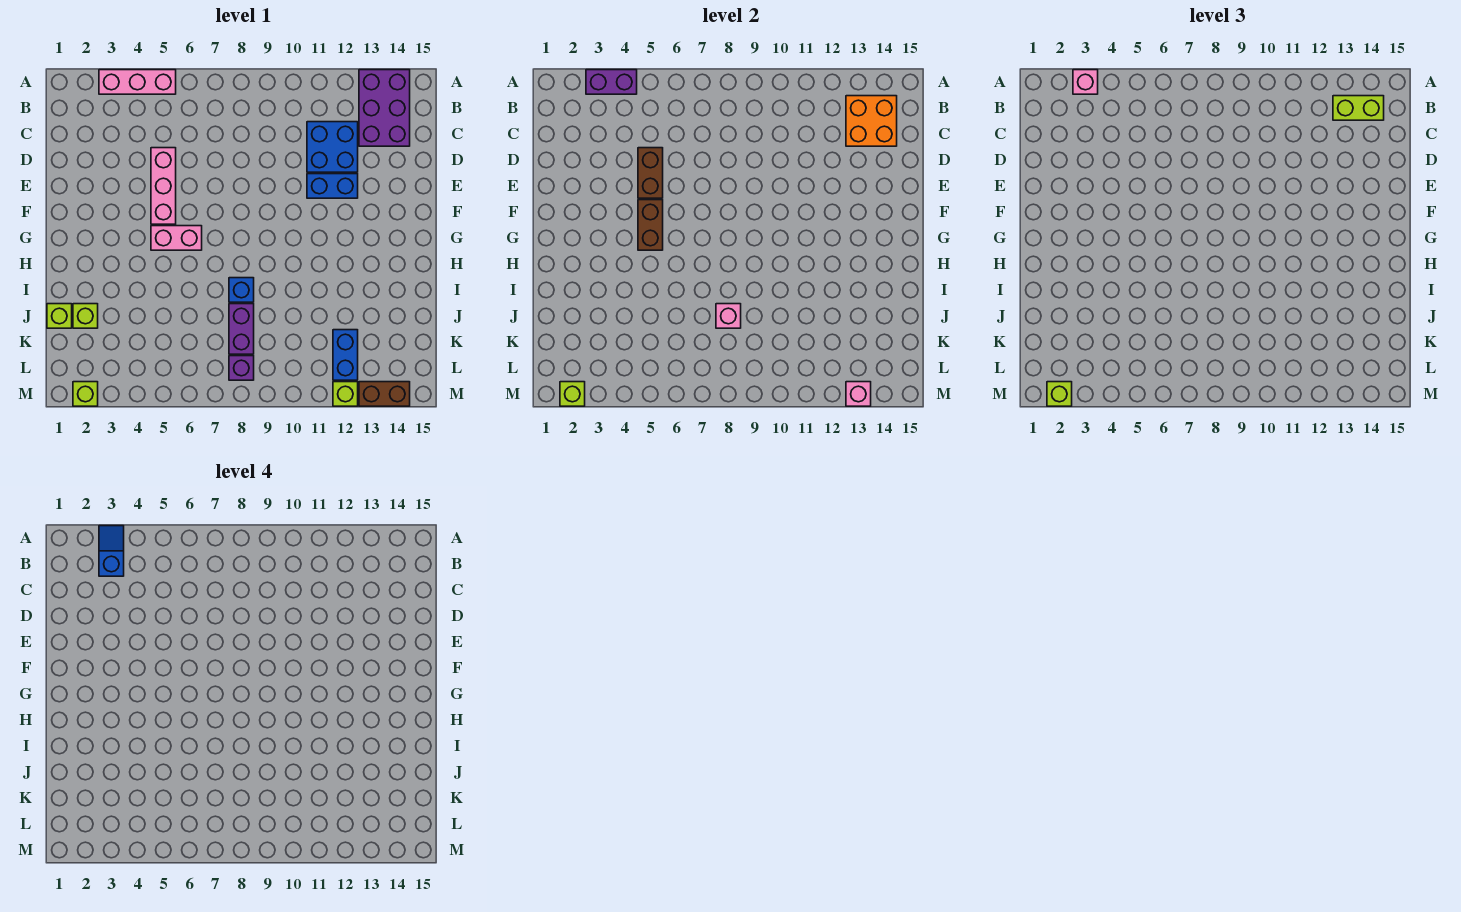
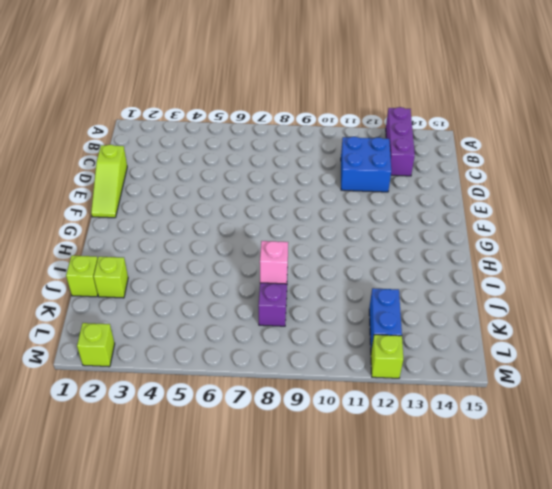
purple brick A13:C13 level 1 -> purple brick A13:C14 level 1
lime slope D1:F1 level 1 top D -> none
none -> pink brick A3:A5 level 1
none -> pink brick D5:F5 level 1
none -> blue brick E11:E12 level 1

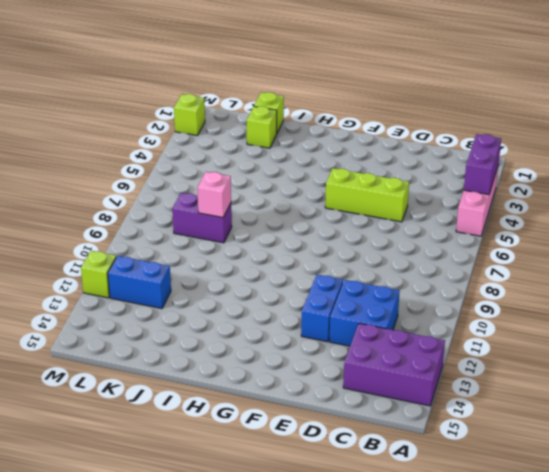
lime brick D5:F5 level 1 -> pink brick D5:F5 level 1
none -> pink brick G5:G6 level 1
none -> blue brick I8 level 1
none -> purple brick L8 level 1

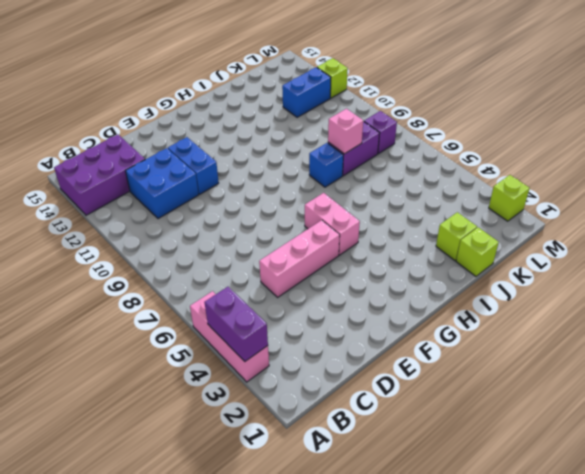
none -> brown brick M13:M14 level 1
none -> orange brick B13:C14 level 2
none -> brown brick D5:E5 level 2

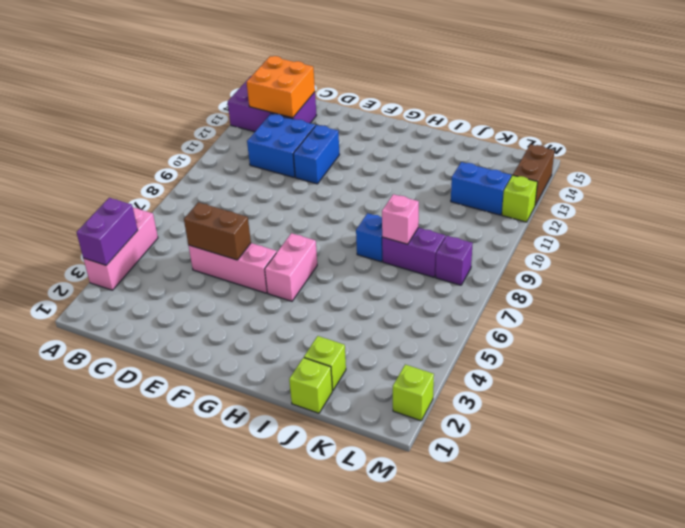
none -> brown brick F5:G5 level 2
none -> lime brick M2 level 2
none -> pink brick M13 level 2

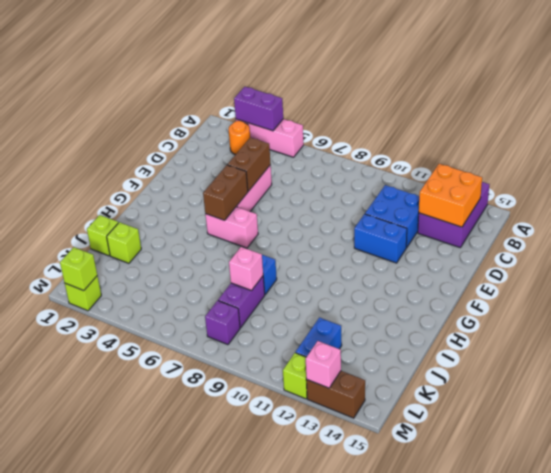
orange round brick B3 level 1 -> none
none -> pink brick A3 level 3
none -> lime brick B13:B14 level 3
none -> lime brick M2 level 3

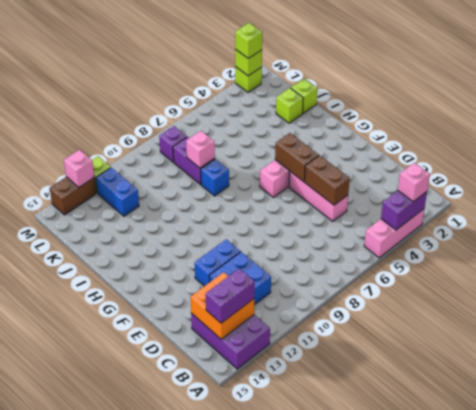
purple brick B13:B14 level 3 -> lime brick B13:B14 level 3
none -> blue slope A3:B3 level 4 top B

